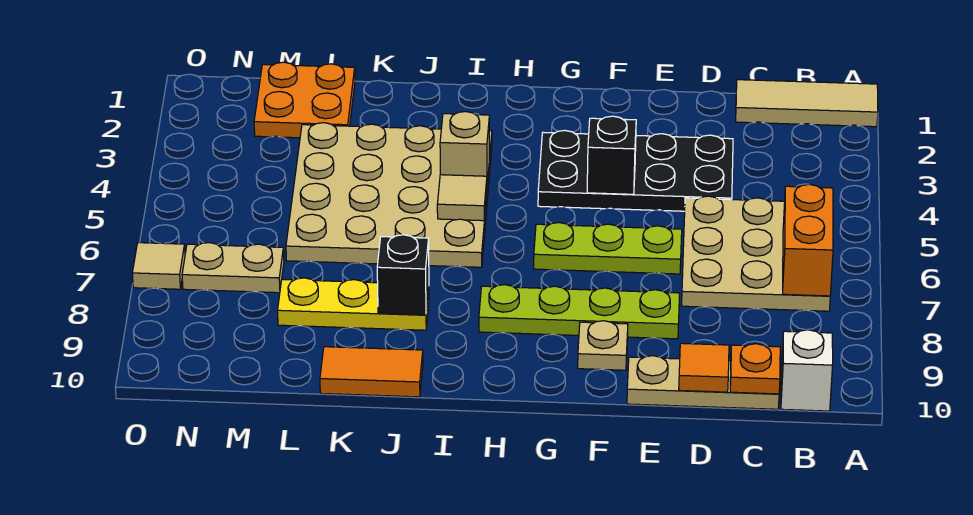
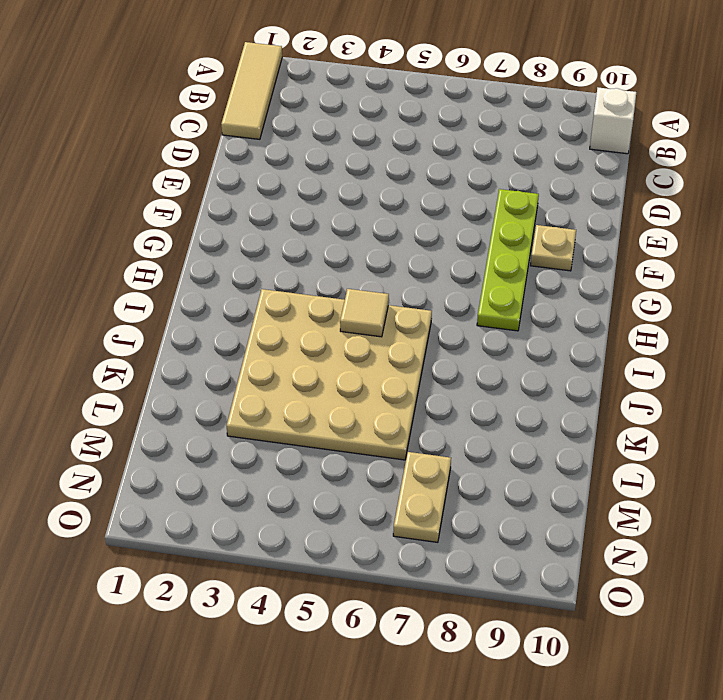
none -> tan plate B5:D7 level 1
none -> tan plate C10:E10 level 1
none -> black plate D3:G4 level 1

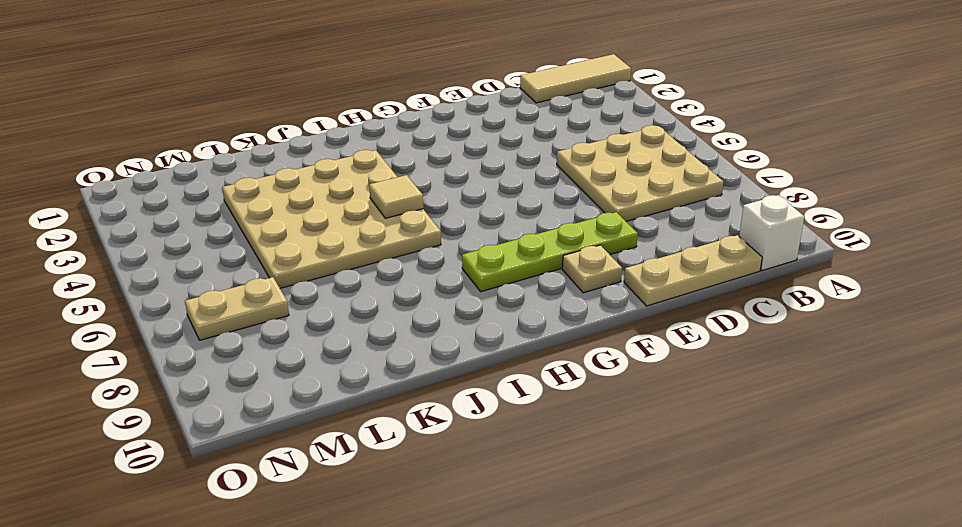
none -> black plate D3:G4 level 1
none -> lime plate E6:G6 level 1
none -> yellow plate J8:L8 level 1

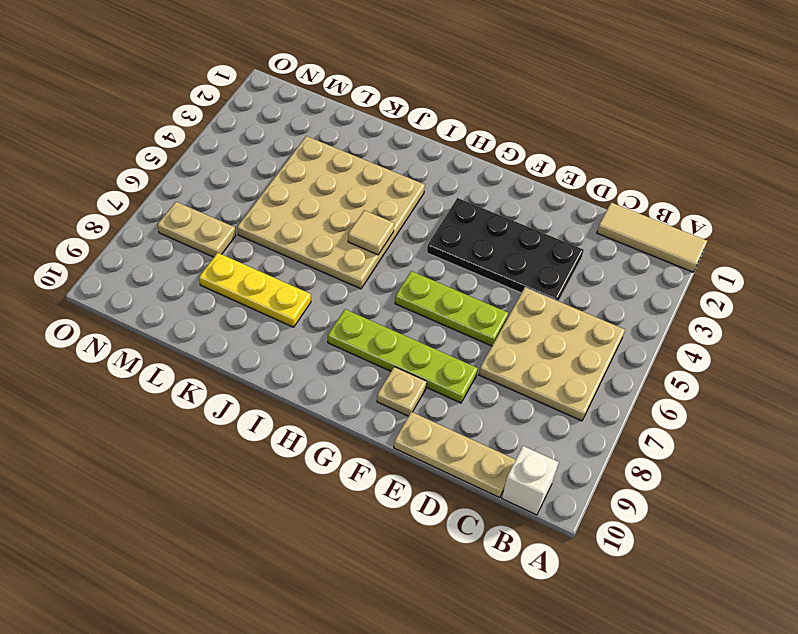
none -> orange tile J10:K10 level 1
none -> orange plate L1:M2 level 1
none -> tan tile O7 level 1

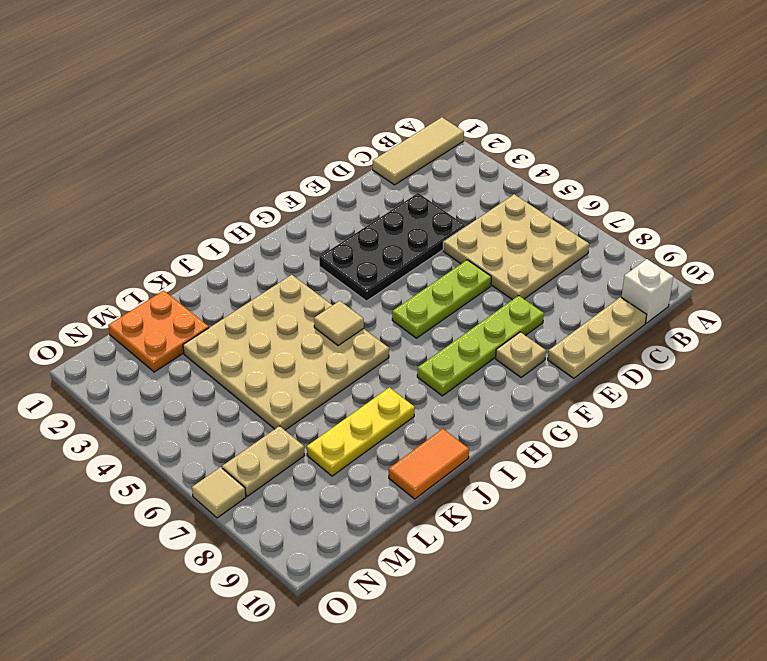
none -> orange brick B6:B7 level 2
none -> orange plate C10 level 2
none -> orange tile D10 level 2

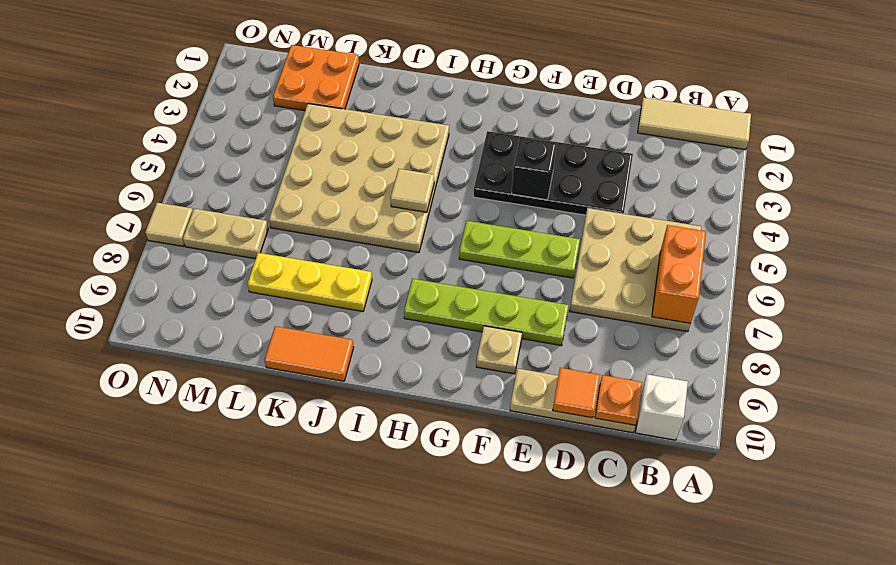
none -> tan brick I4 level 2
none -> black brick J8 level 2

